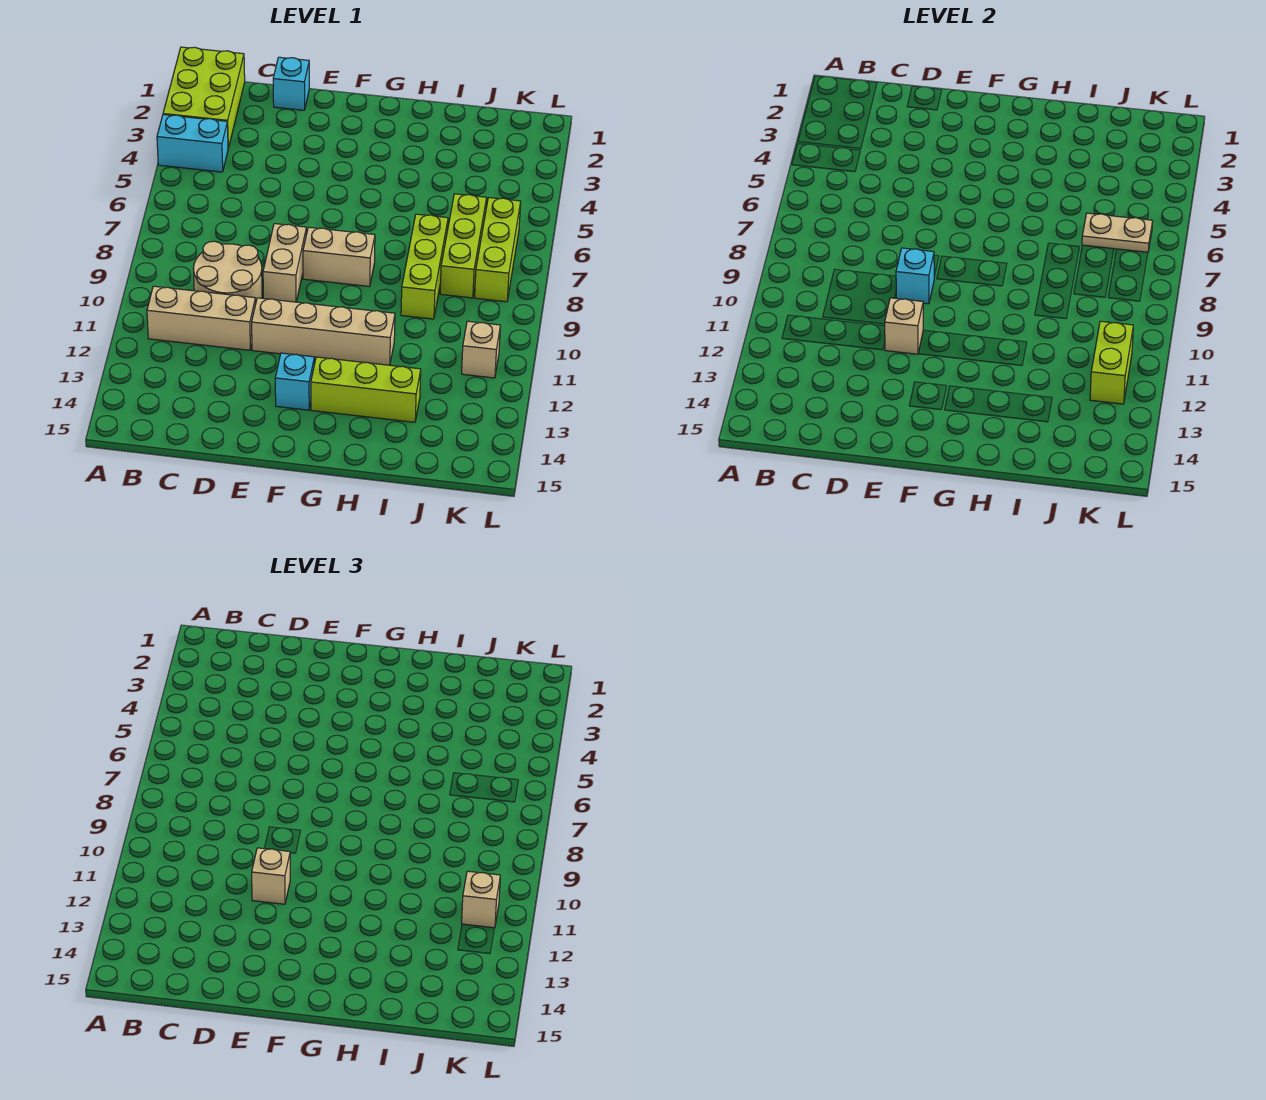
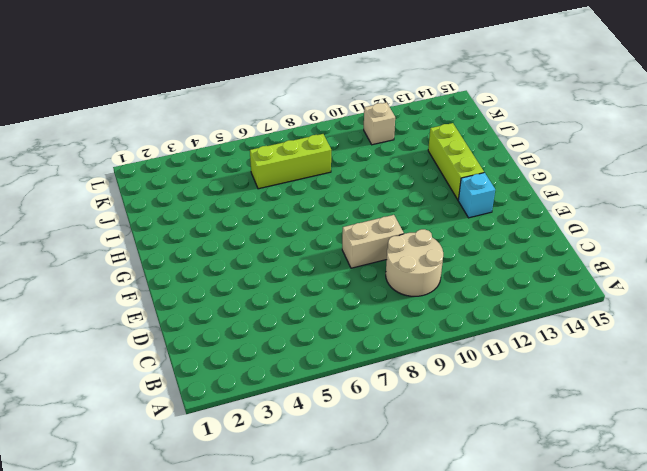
none -> lime brick A1:B3 level 1
none -> cyan brick A4:B4 level 1
none -> tan brick B11:D11 level 1

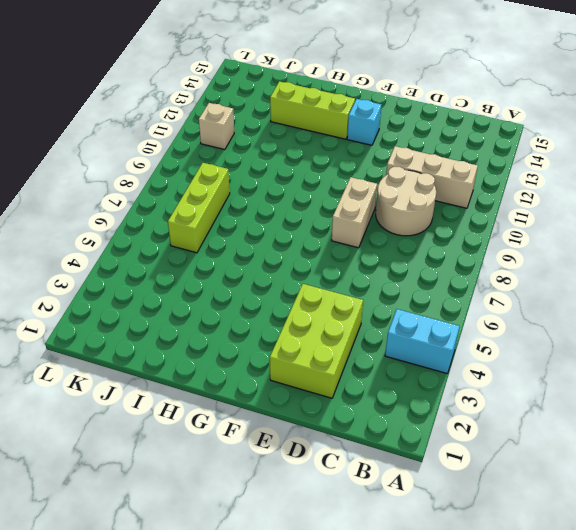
lime brick D2:E4 level 1 -> lime brick A1:B3 level 1
none -> cyan brick D1 level 1
none -> tan brick E11:H11 level 1
none -> tan brick F8:G8 level 1

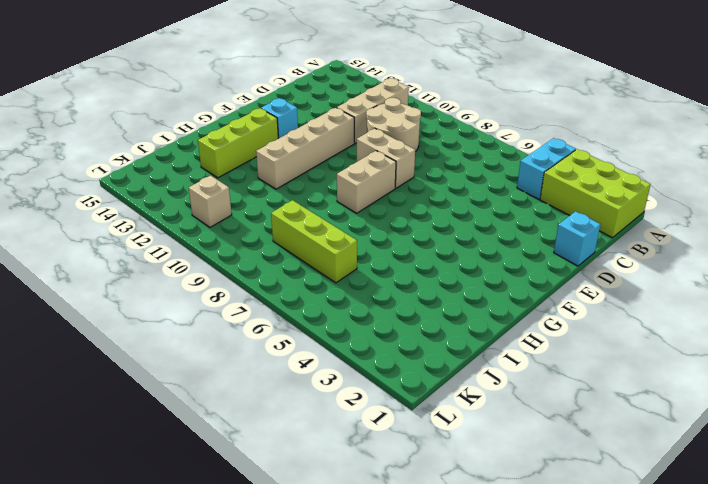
none -> lime brick I7:I9 level 1
none -> lime brick K6:K8 level 1
none -> cyan brick E9 level 2

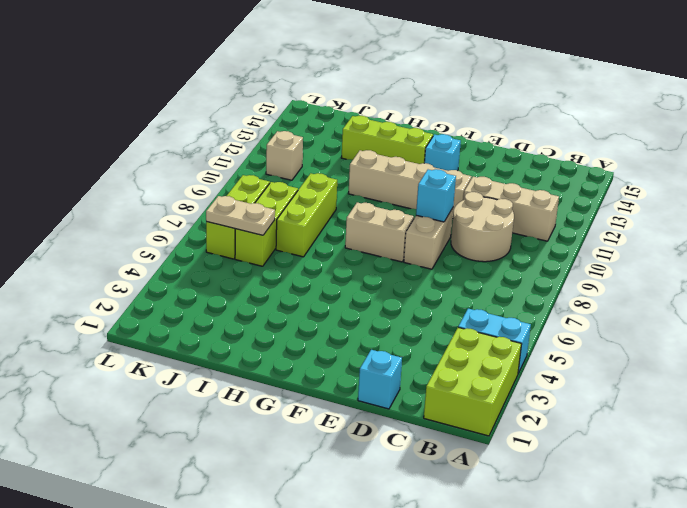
none -> tan brick E11 level 2
none -> lime brick K11:K12 level 2
none -> tan brick E11 level 3

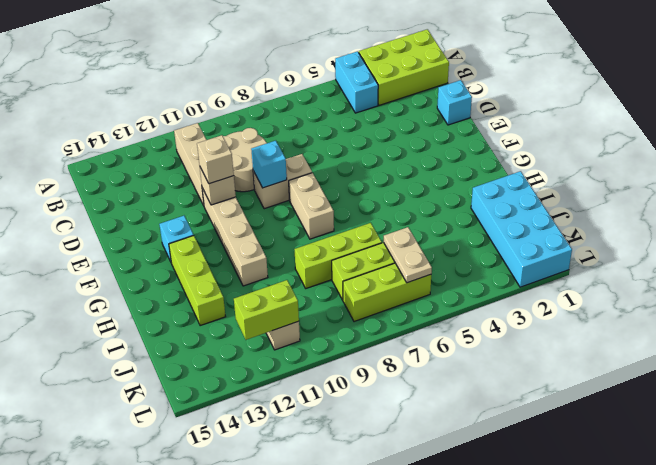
cyan brick I1:L2 level 1 -> none
none -> tan brick K11 level 3

